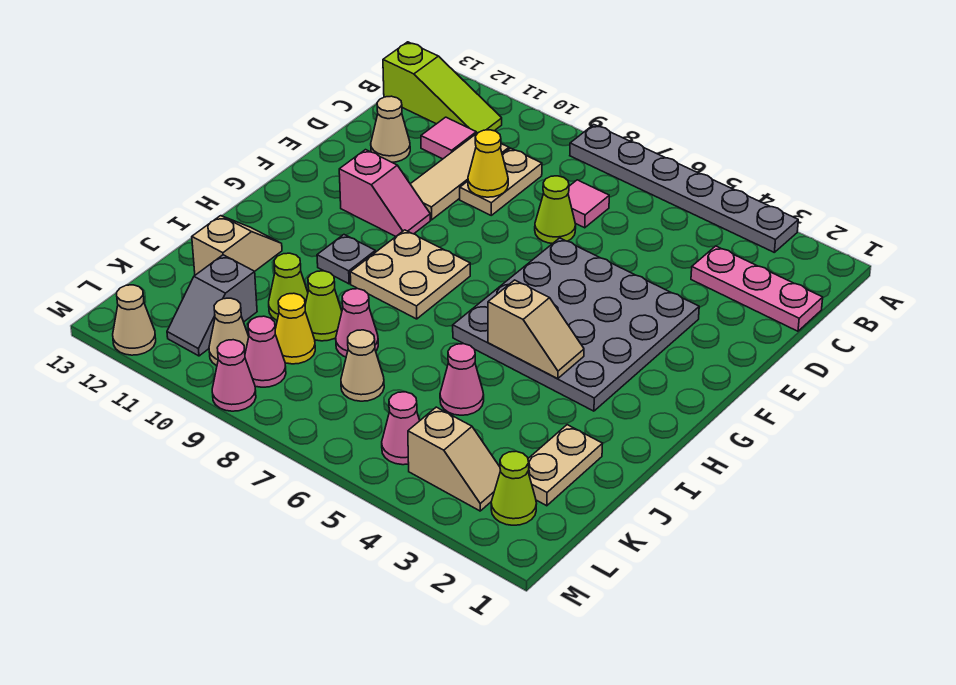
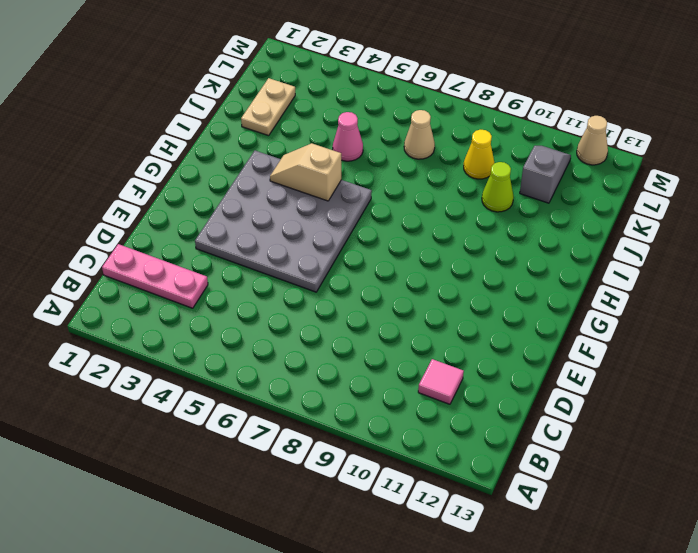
none -> grey plate A3:A8 level 1
none -> lime slope B11:B13 level 1 top 13
none -> pink tile C7 level 1
none -> tan plate C9:D9 level 1

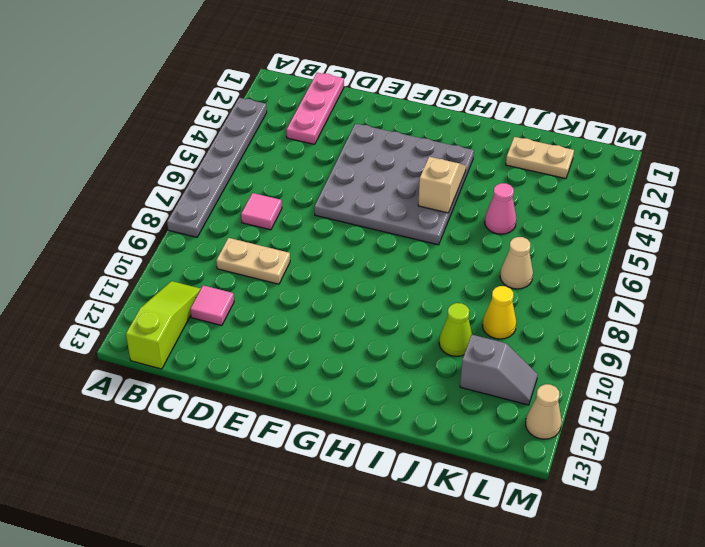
none -> tan tile C10:E10 level 1
none -> lime cone D7 level 1
none -> tan cone D12 level 1
none -> pink slope F10:F11 level 1 top 11

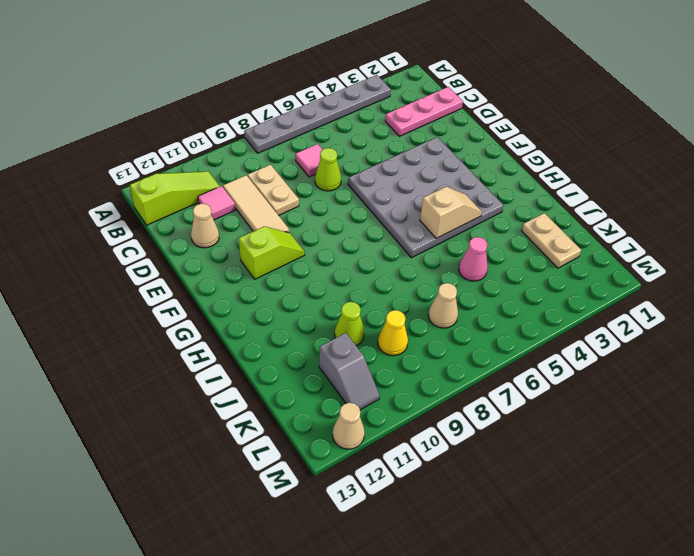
lime slope F10:F11 level 1 top 11 -> pink slope F10:F11 level 1 top 11
none -> tan plate G8:H9 level 1
none -> grey plate H10 level 1
none -> tan slope I12:J12 level 1 top J
none -> pink cone J8 level 1

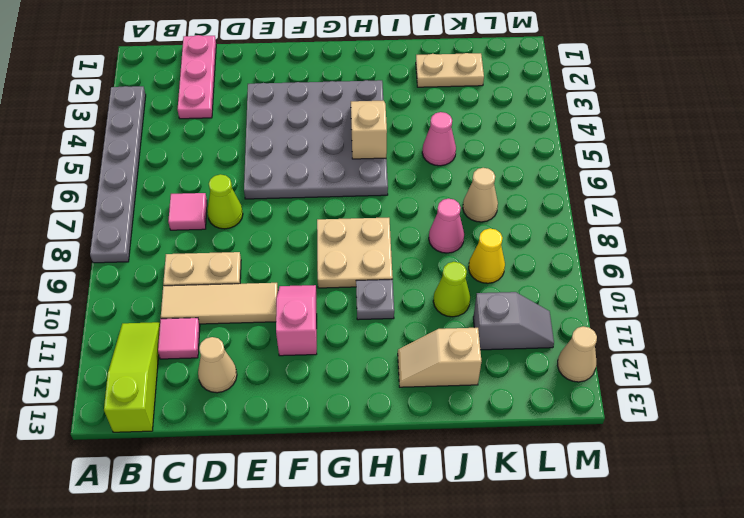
none -> lime cone J9 level 1
none -> lime cone L2 level 1
none -> tan slope L3:L4 level 1 top 4
none -> pink cone L5 level 1

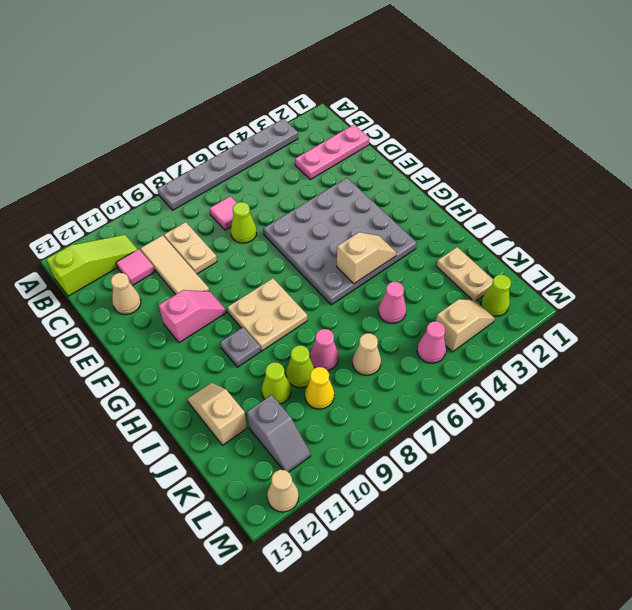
none -> pink cone L9 level 1
none -> tan cone L10 level 1
none -> pink cone M9 level 1
none -> yellow cone D9 level 2

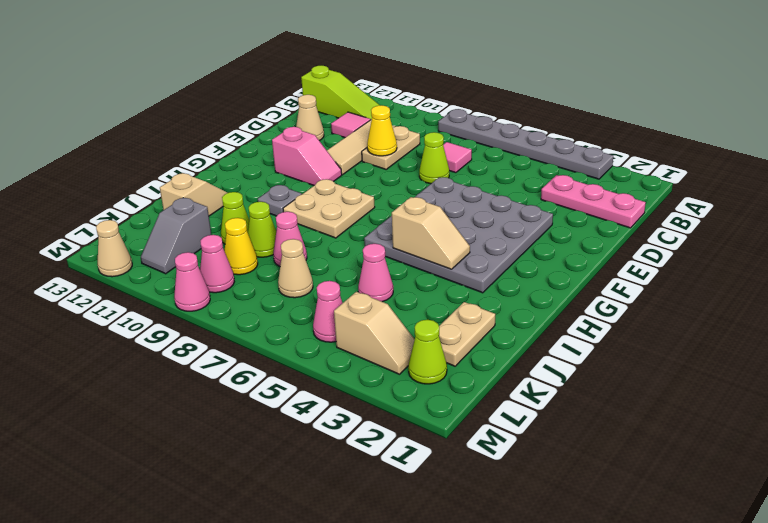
none -> tan cone L10 level 1

